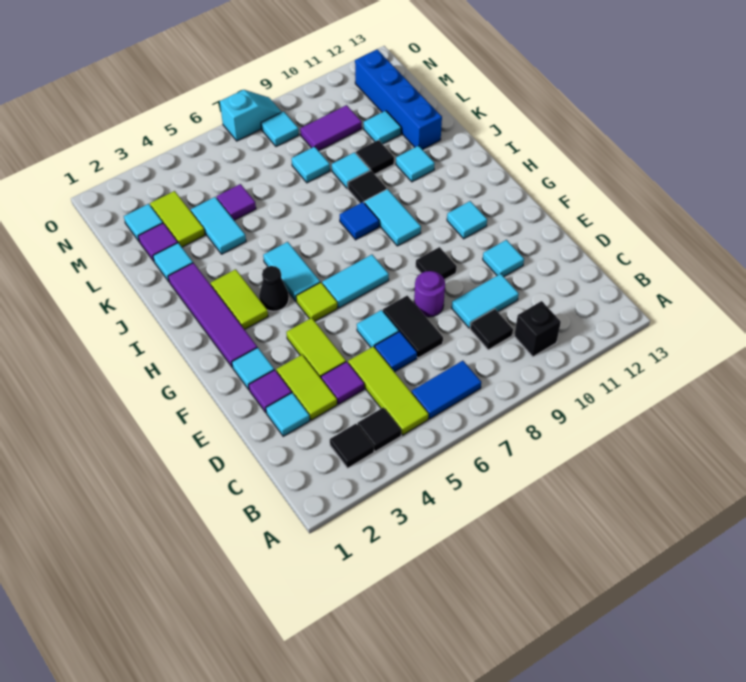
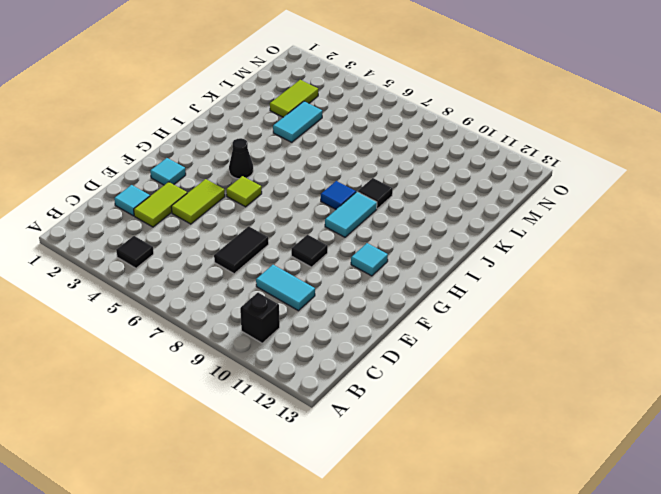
none -> black tile B3 level 1
none -> lime tile B5:D5 level 1
none -> blue tile B6:B7 level 1
none -> black tile C9 level 1

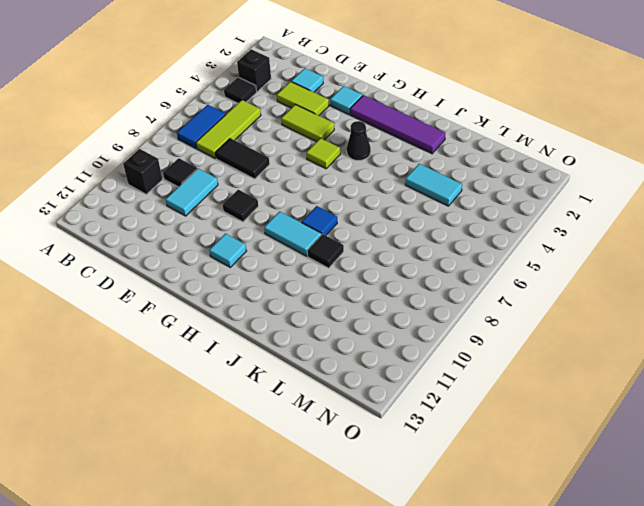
black brick B3 level 1 -> black tile B3 level 1
lime tile C5:C7 level 1 -> lime tile B5:D5 level 1
none -> purple tile D4 level 1
none -> blue tile D6 level 1
none -> purple tile E2 level 1
none -> cyan tile E6 level 1

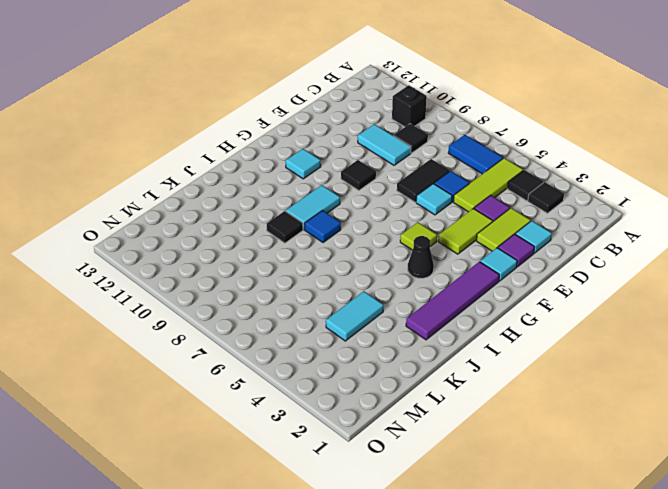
none -> purple round brick E8 level 1
none -> cyan tile E11 level 1
none -> cyan tile G6:G7 level 1
none -> lime tile H3:I3 level 1

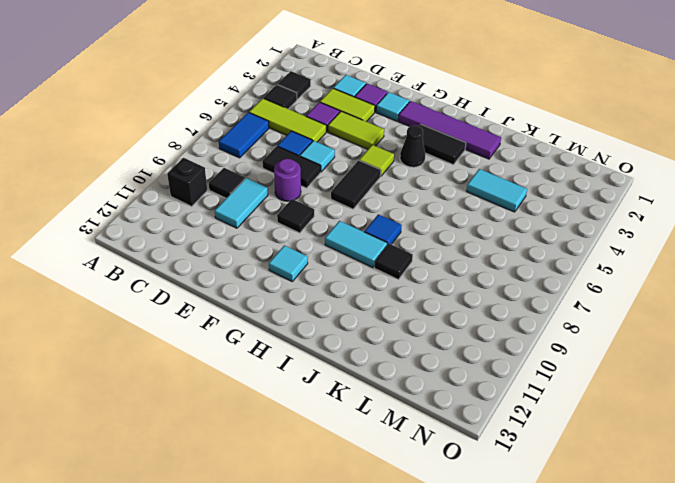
black tile G6:G7 level 1 -> cyan tile G6:G7 level 1
black tile H3:I3 level 1 -> lime tile H3:I3 level 1
none -> cyan tile E11 level 1
none -> cyan tile H5:I5 level 1
none -> cyan tile J11 level 1
none -> cyan tile K2 level 1

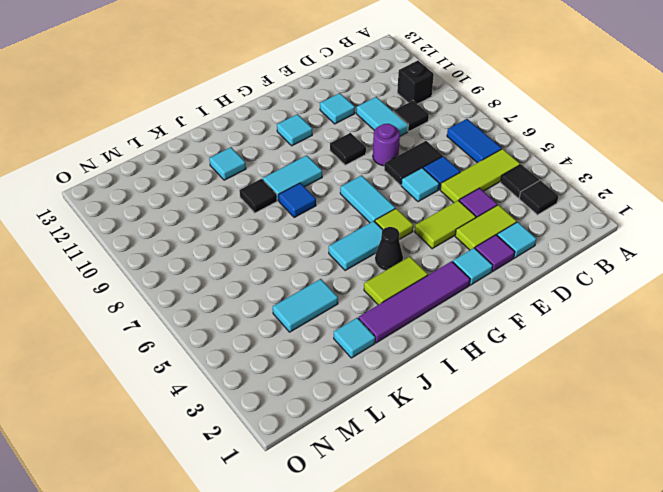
none -> cyan tile K9 level 1
none -> black tile K10 level 1
none -> blue brick K12:N12 level 1
none -> purple tile L2 level 1

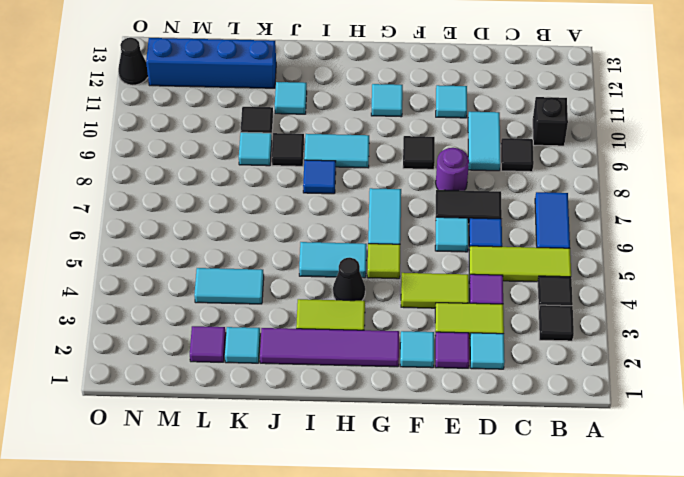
black cone O12 level 1 -> none
none -> lime tile L3:M3 level 1
none -> purple tile L5 level 1
none -> cyan tile L8 level 1
none -> cyan tile L11 level 1

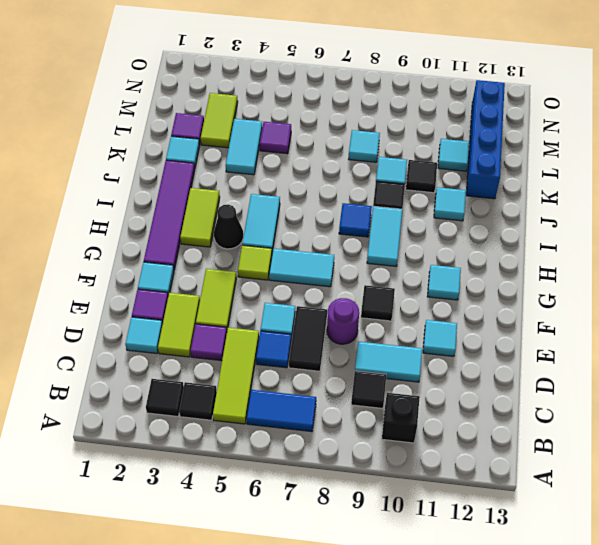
none -> cyan tile M2 level 1
none -> purple tile M9:M10 level 1
none -> cyan tile N8 level 1
none -> cyan slope O7:O8 level 1 top 7

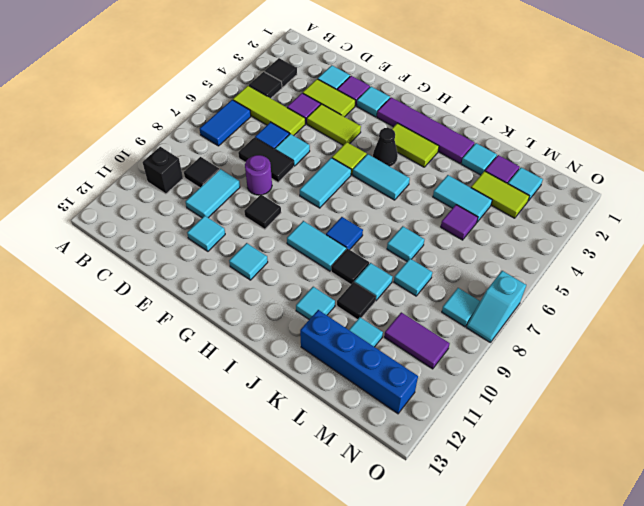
cyan tile K7 level 1 -> none
purple tile M10:N10 level 1 -> purple tile M9:M10 level 1

